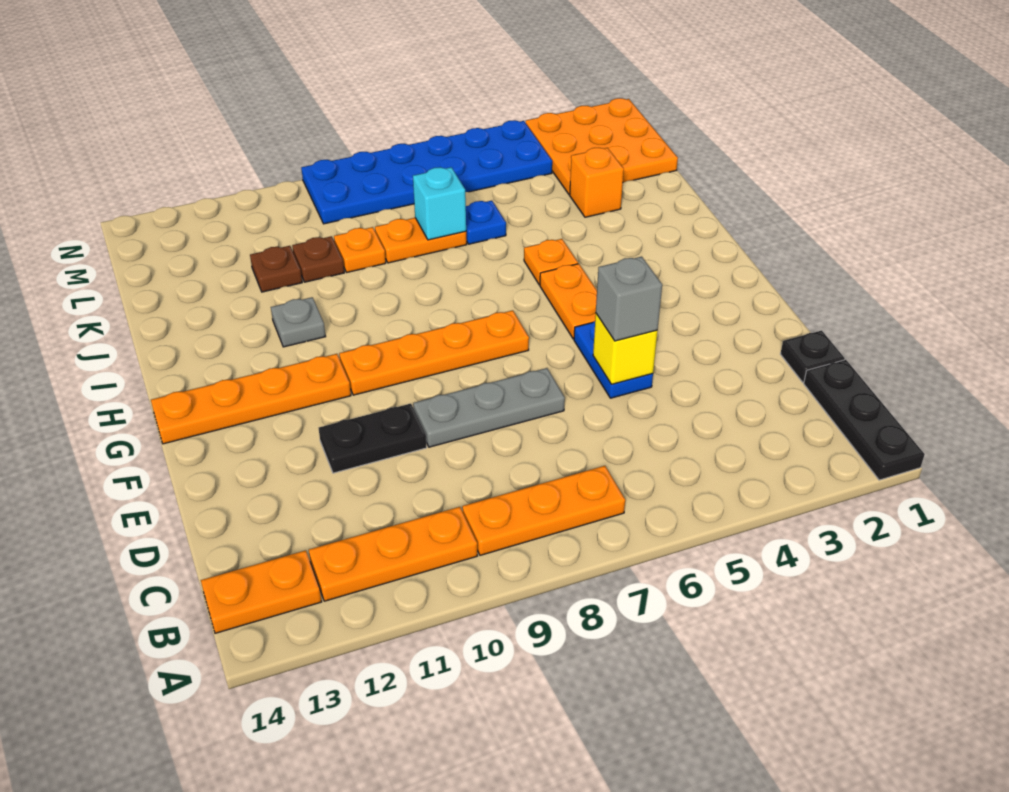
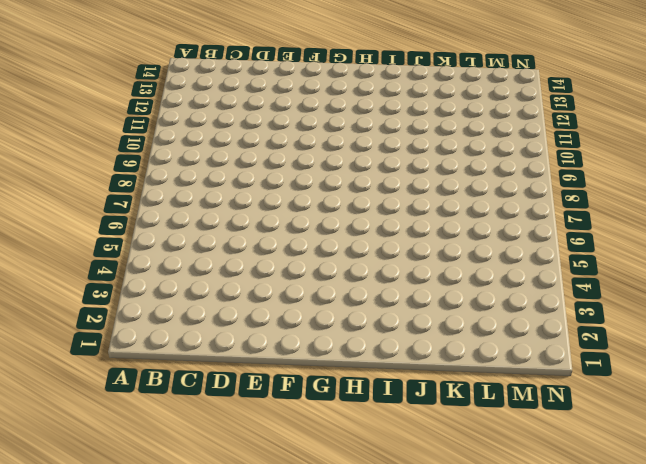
none -> black plate A1:C1 level 1
none -> orange plate B7:B9 level 1
none -> orange plate B10:B12 level 1

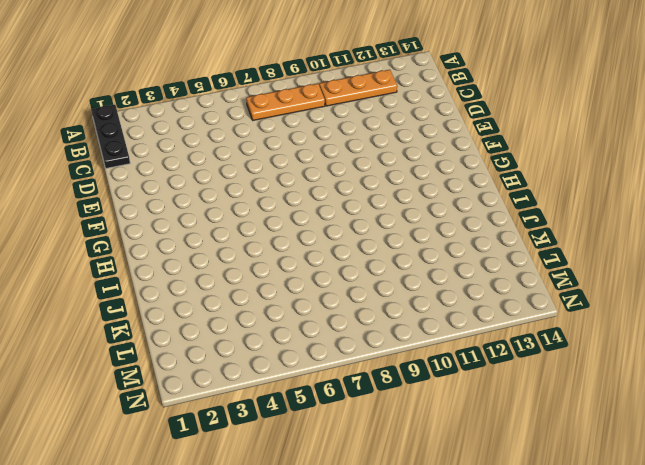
none -> orange plate B13:B14 level 1
none -> black plate D1 level 1
none -> blue plate E5:F5 level 1

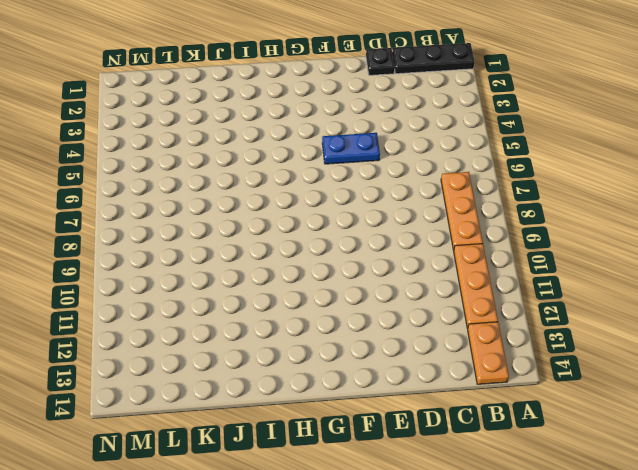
none -> grey plate E7:E9 level 1
none -> black plate E10:E11 level 1
none -> orange plate G5:H5 level 1

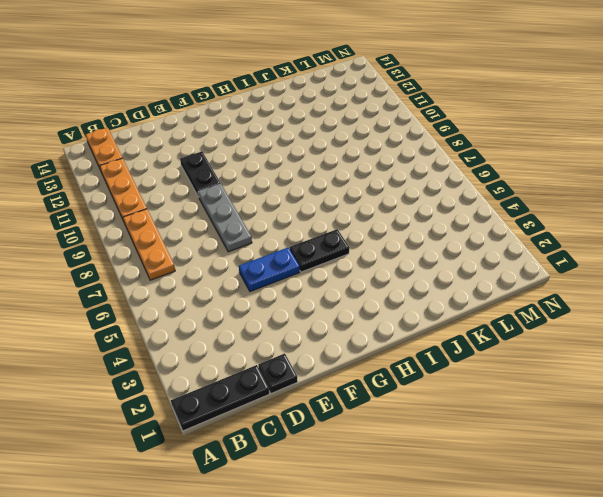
black plate G5:H5 level 1 -> orange plate G5:H5 level 1
none -> orange plate G7:G10 level 1
none -> orange plate G11:G14 level 1
none -> orange plate I5 level 1

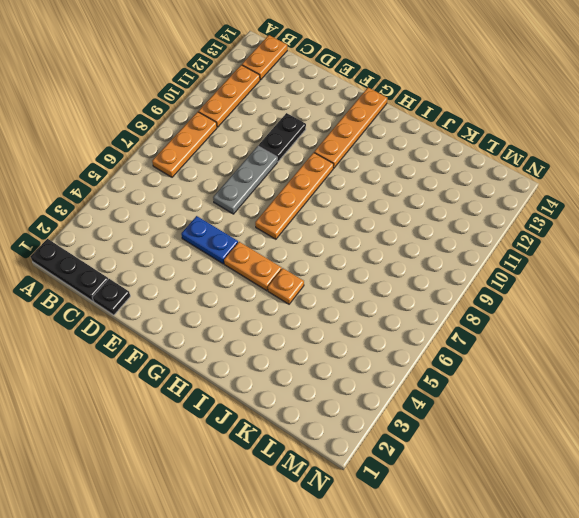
none -> grey plate I11 level 1
none -> orange brick K3 level 1
none -> blue plate K6 level 1

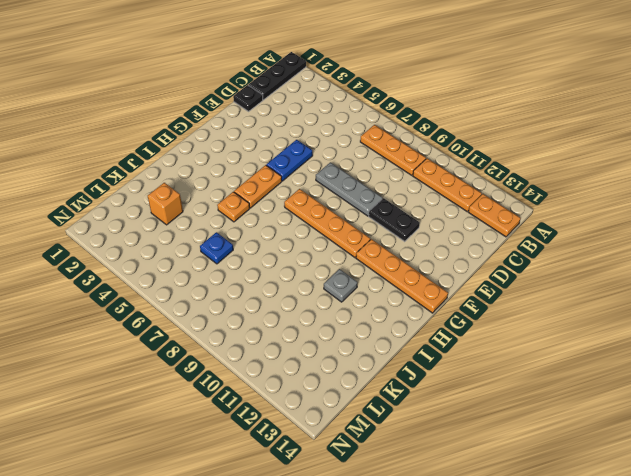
none -> orange plate K7:K8 level 1
none -> orange plate K9 level 1
none -> brown plate K10 level 1

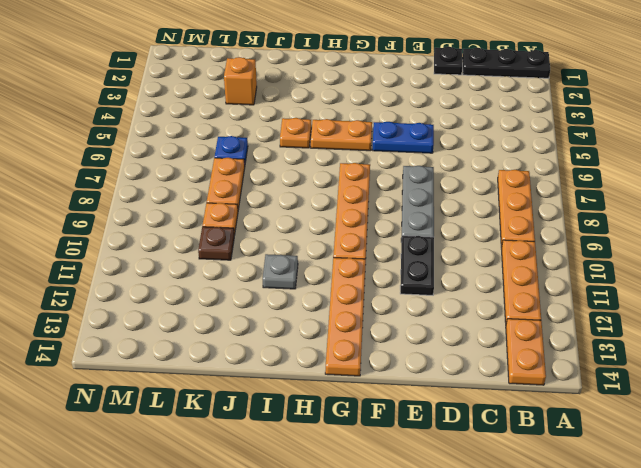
none -> brown plate K11 level 1
none -> orange plate L1:N3 level 1
none -> blue plate M4:N9 level 1

